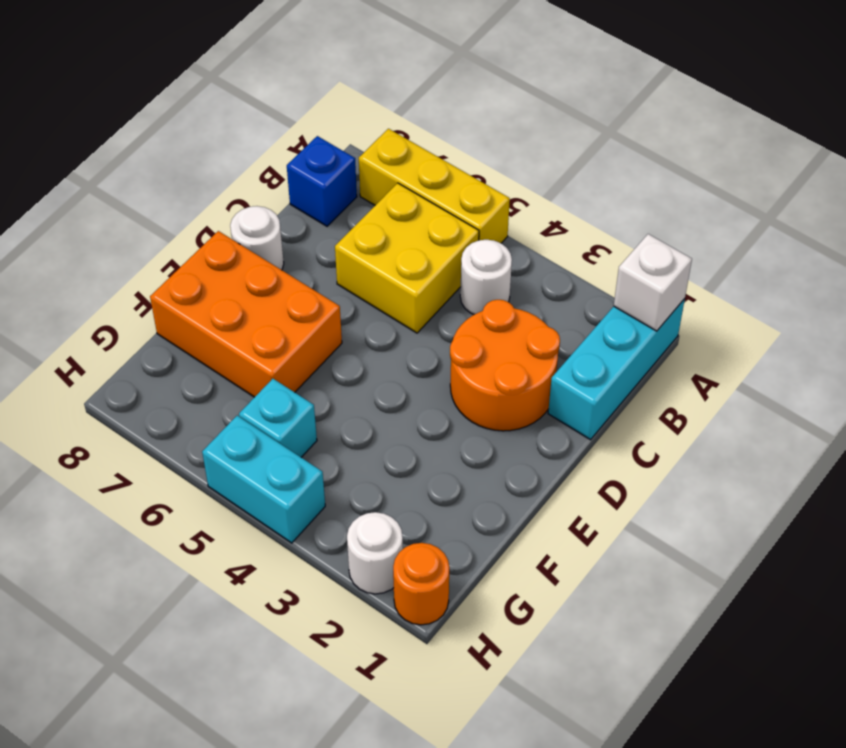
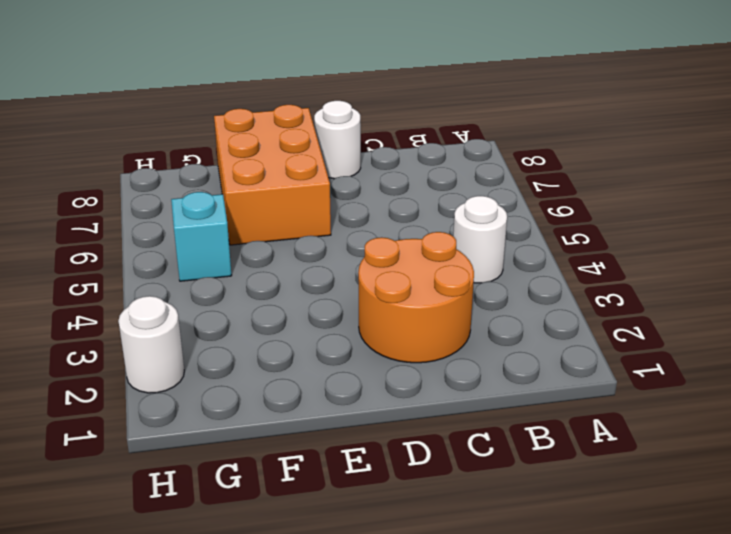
none -> cyan brick A1:C1 level 1
none -> yellow brick A5:A7 level 1
none -> yellow brick B5:C6 level 1

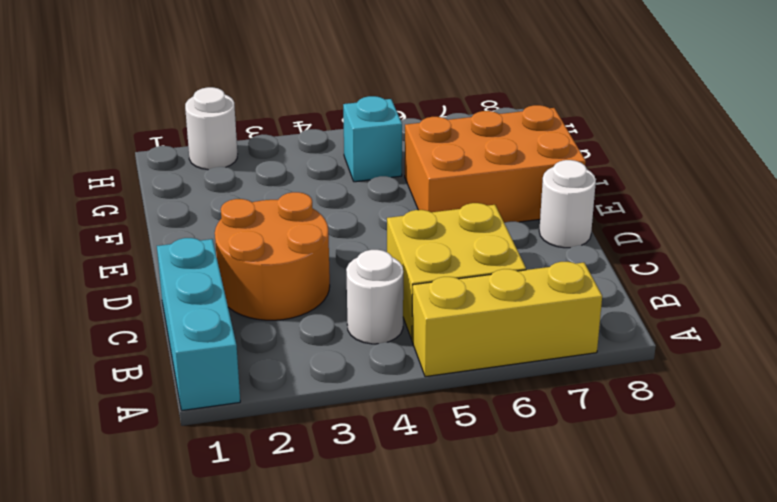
none -> blue brick B8 level 1
none -> orange round brick H1 level 1
none -> cyan brick H4:H5 level 1

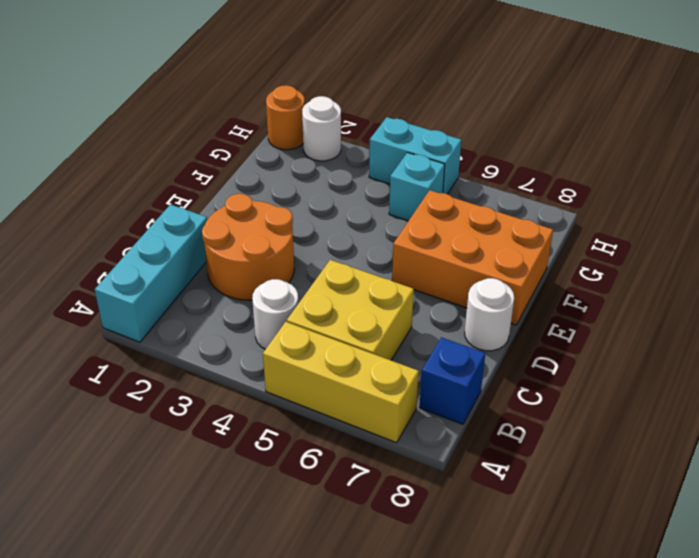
none -> white brick A1 level 2

